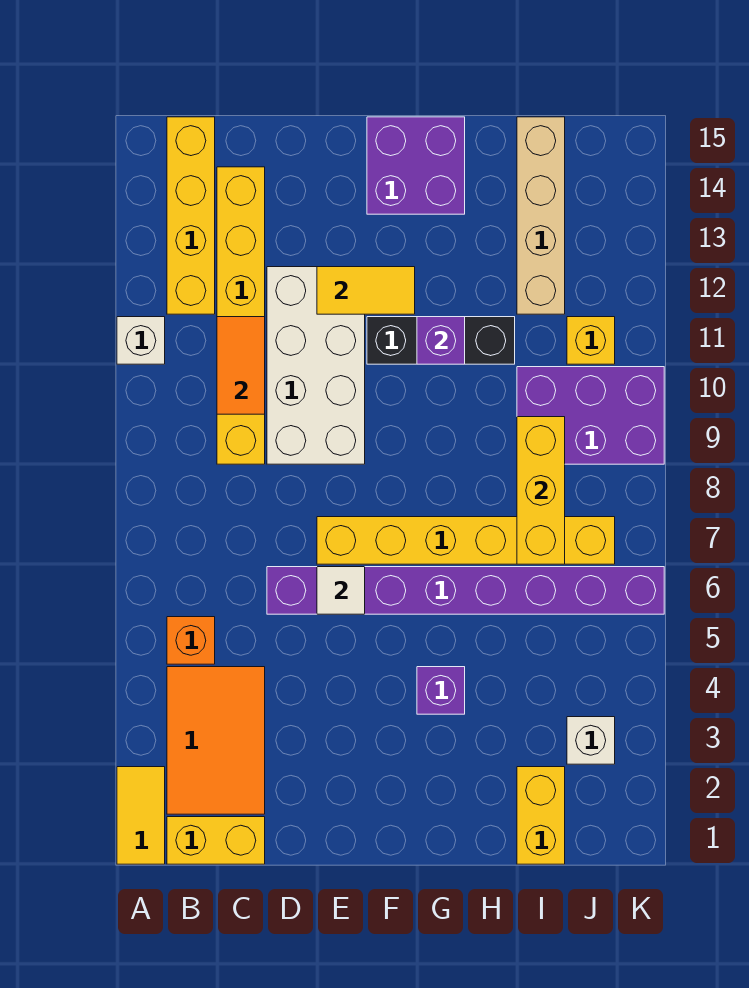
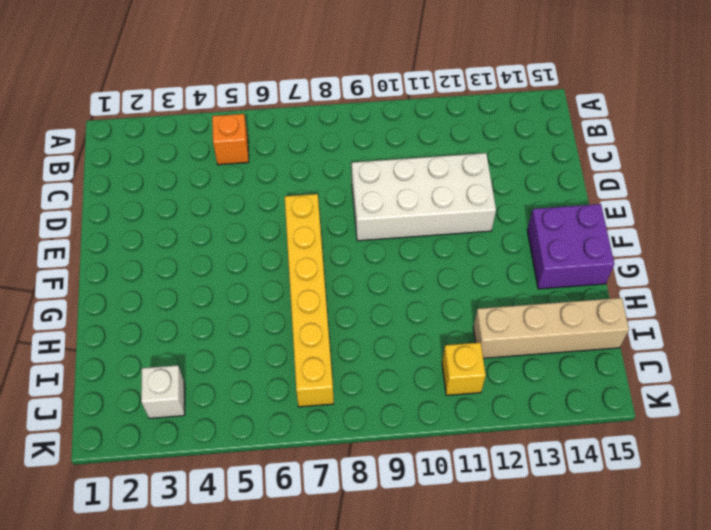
none -> yellow tile A1:A2 level 1
none -> white brick A11 level 1
none -> yellow brick B1:C1 level 1

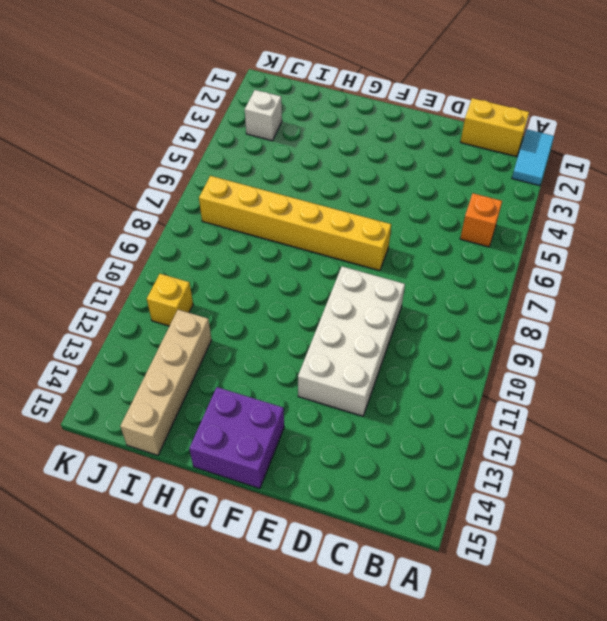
cyan tile A1:A2 level 1 -> yellow tile A1:A2 level 1
none -> white brick A11 level 1
none -> orange tile B2:C4 level 1
none -> yellow brick B12:B15 level 1

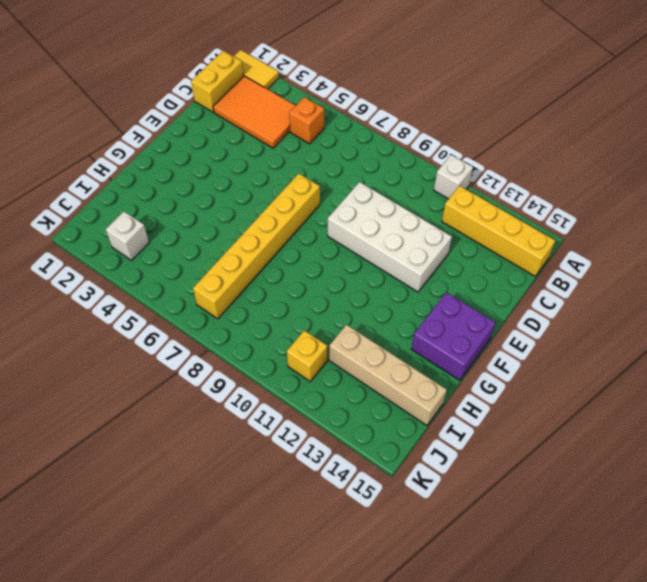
none -> yellow brick C9:C14 level 1
none -> purple brick D6:K6 level 1
none -> black brick F11:H11 level 1

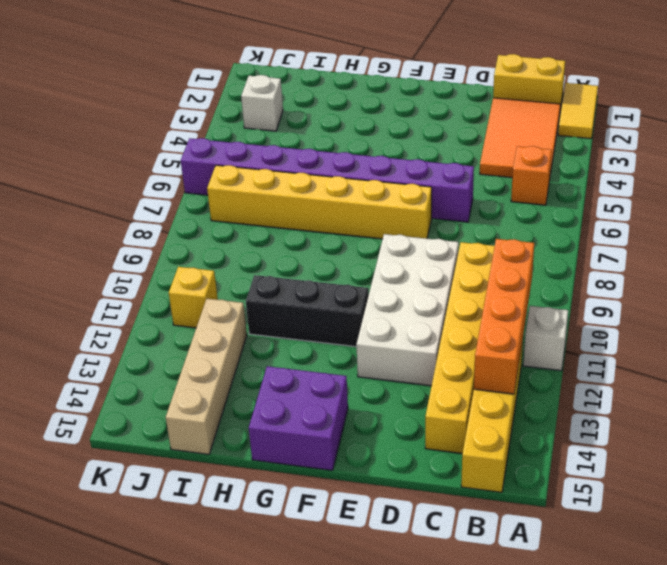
orange brick B10:B13 level 2 -> none
none -> purple brick G4 level 1
none -> yellow brick I1:I2 level 1
none -> purple brick I9:K10 level 1

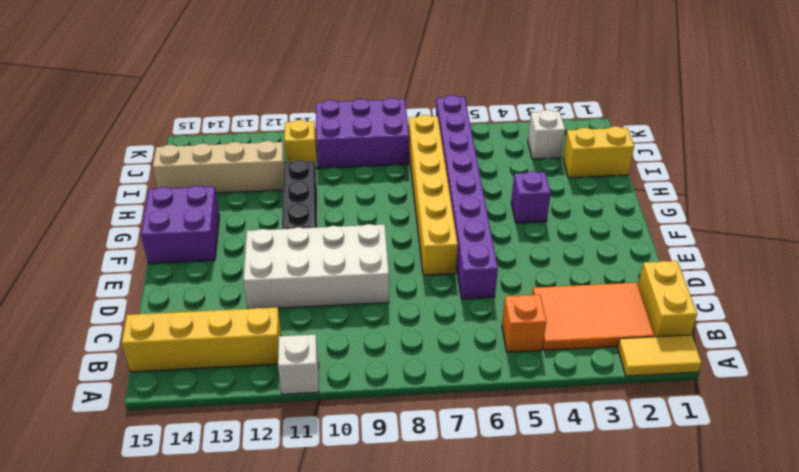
purple brick J8:K10 level 1 -> purple brick I9:K10 level 1
none -> yellow brick C9:C14 level 1
none -> orange tile C10:C11 level 2
none -> white tile E6 level 2

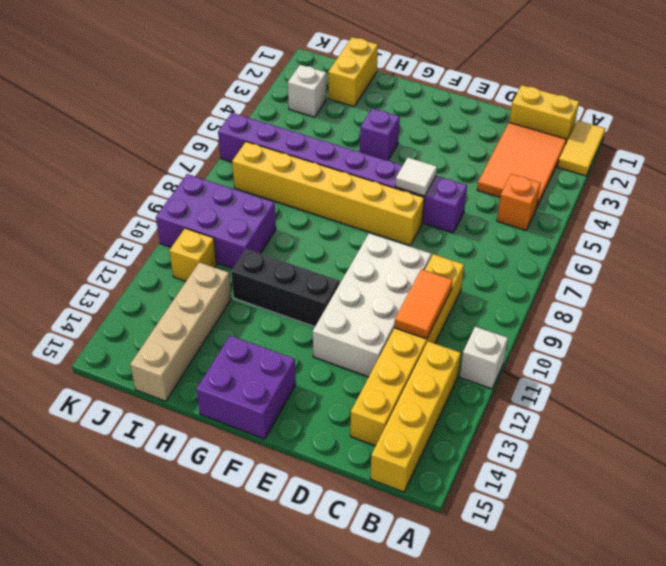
none -> yellow tile E12:F12 level 2
none -> purple brick G11 level 2
none -> yellow brick I7:I9 level 2

